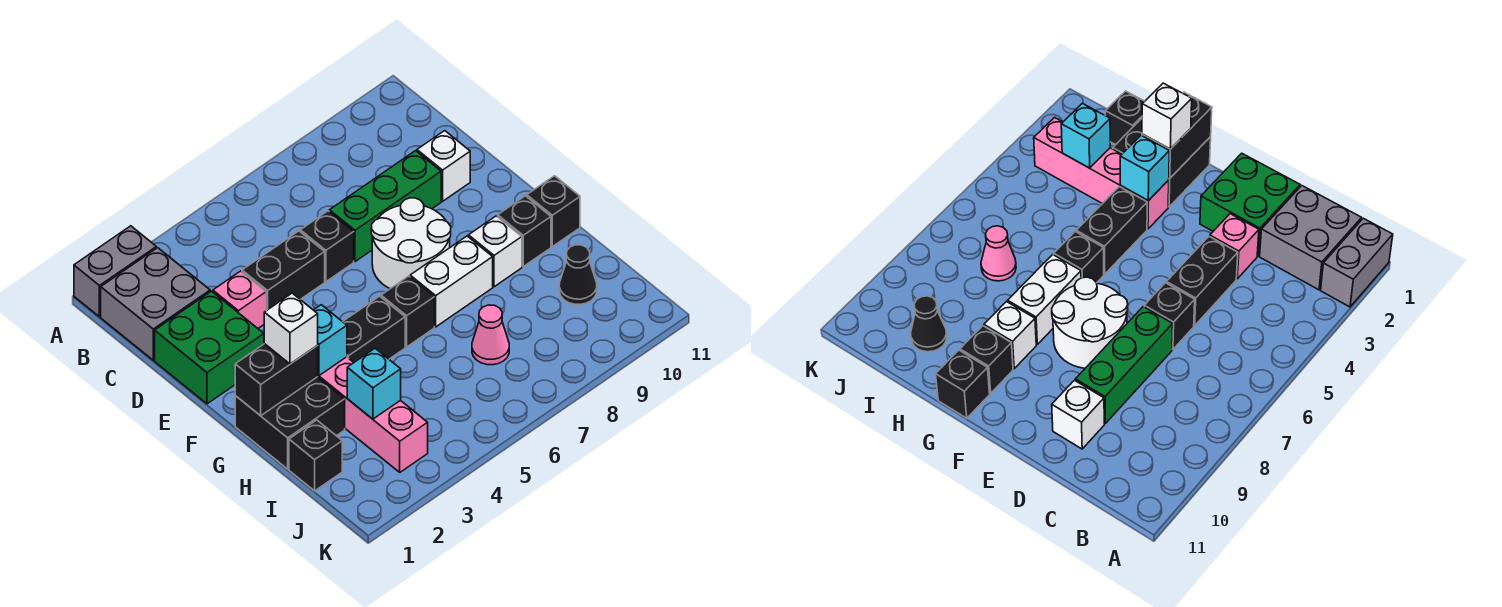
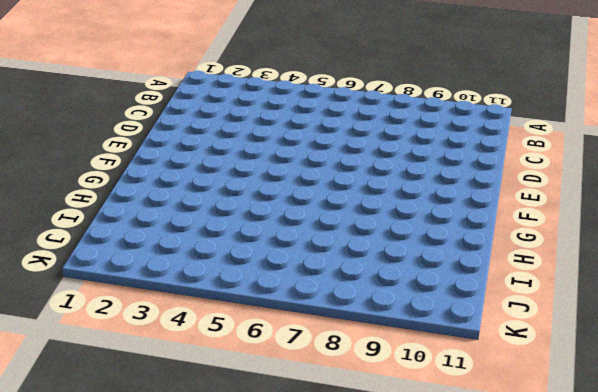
none -> grey brick A1:A2 level 1
none -> grey brick B1:C2 level 1
none -> green brick D1:E2 level 1

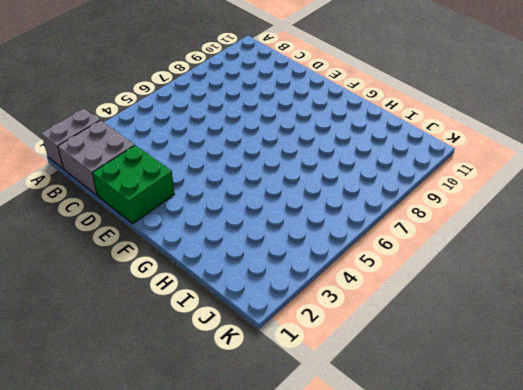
none -> pink brick D3 level 1
none -> black brick D4:D5 level 1
none -> black brick D6 level 1

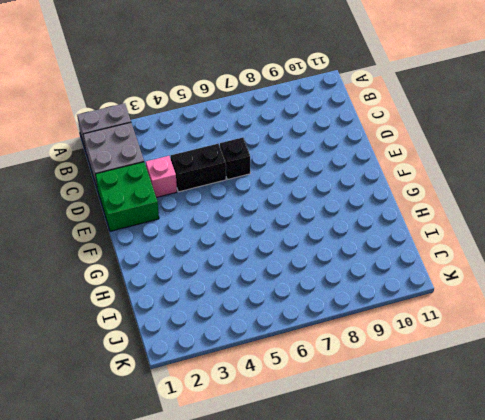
none -> green brick D7:D9 level 1
none -> white brick D10 level 1
none -> white round brick E7:F8 level 1

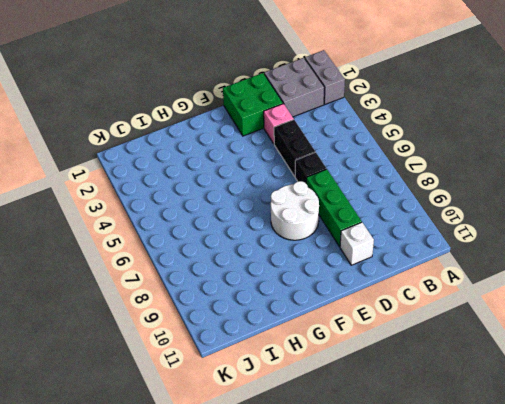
none -> black brick G1:H2 level 1
none -> pink brick G3:J3 level 1
none -> black brick G4:G5 level 1

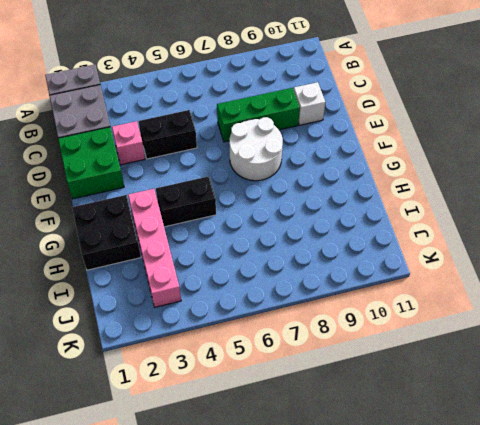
none -> black brick D6 level 1
none -> black brick G6 level 1
none -> white brick G7:G8 level 1

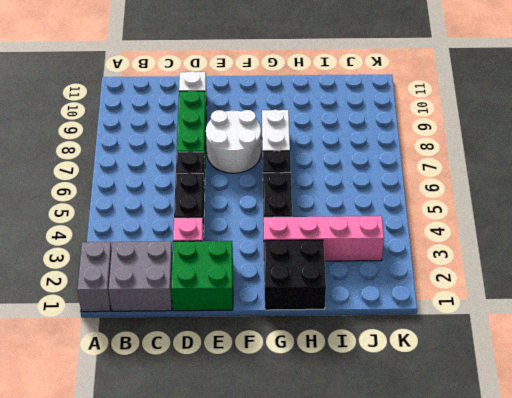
none -> white brick G9 level 1
none -> black brick G10 level 1
none -> black brick G11 level 1

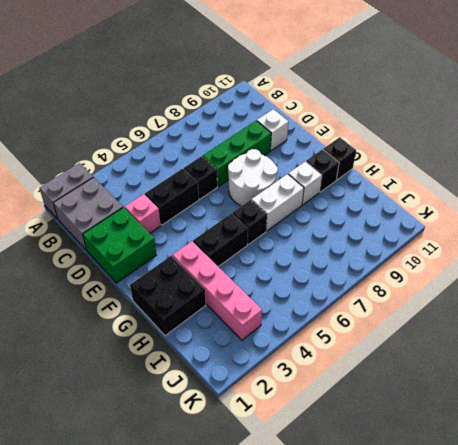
none -> black brick I1 level 1
none -> pink cone I7 level 1
none -> black cone I10 level 1

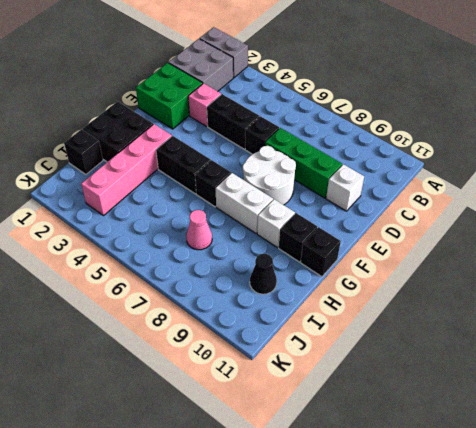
none -> black brick G1:G2 level 2
none -> cyan brick G3 level 2
none -> cyan brick I3 level 2

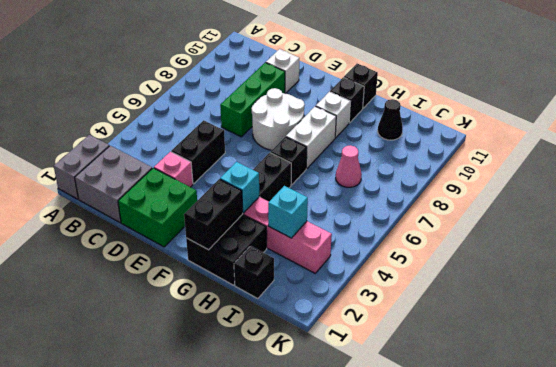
none -> black brick D6 level 1
none -> white brick G2 level 3

